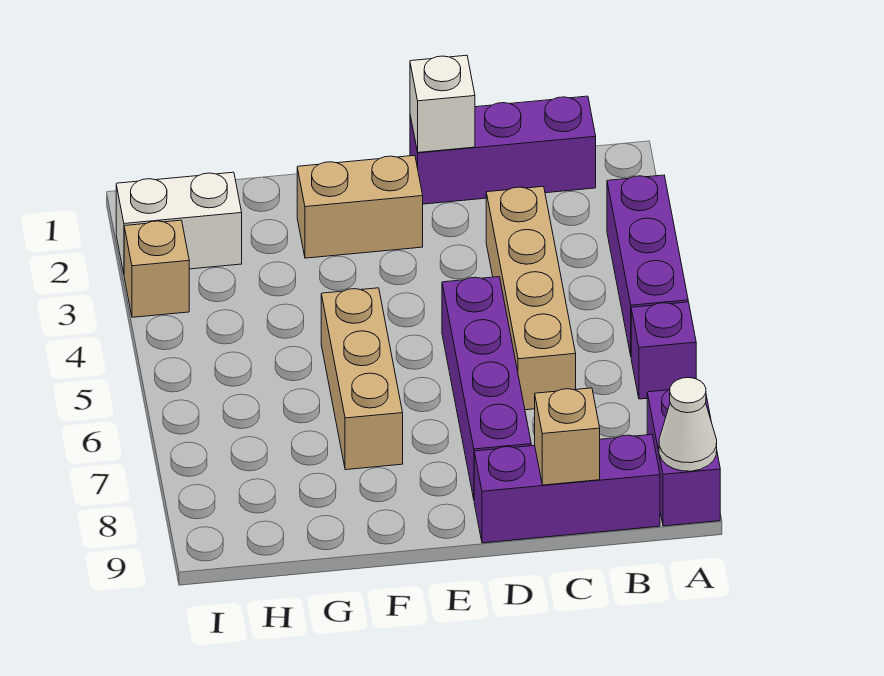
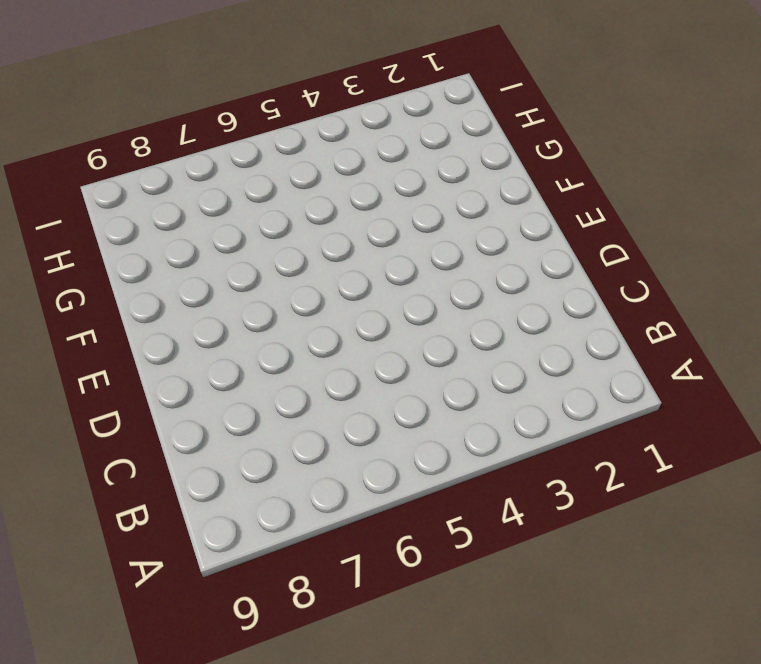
none -> purple brick A3:A5 level 1
none -> purple brick A6 level 1
none -> purple brick A8:A9 level 1

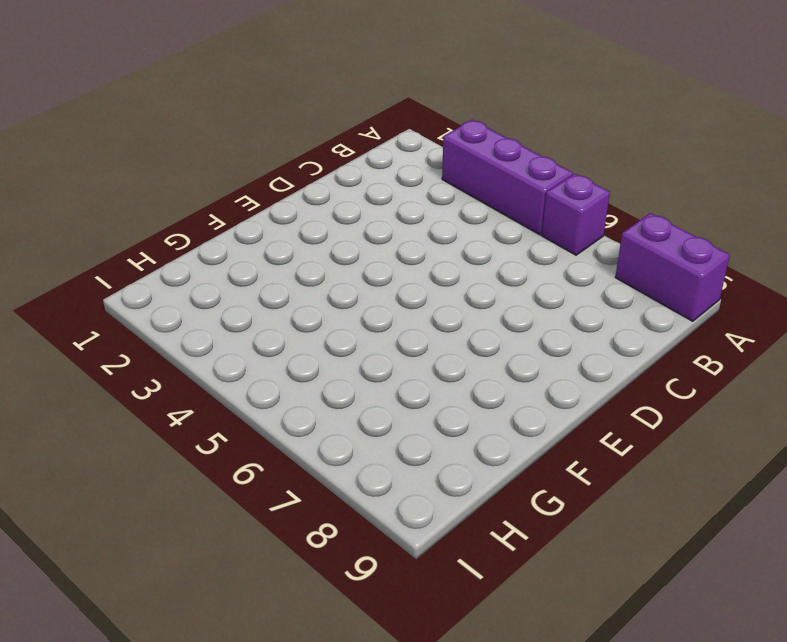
none -> purple brick B1:D1 level 1
none -> purple brick B9:D9 level 1
none -> tan brick C3:C6 level 1

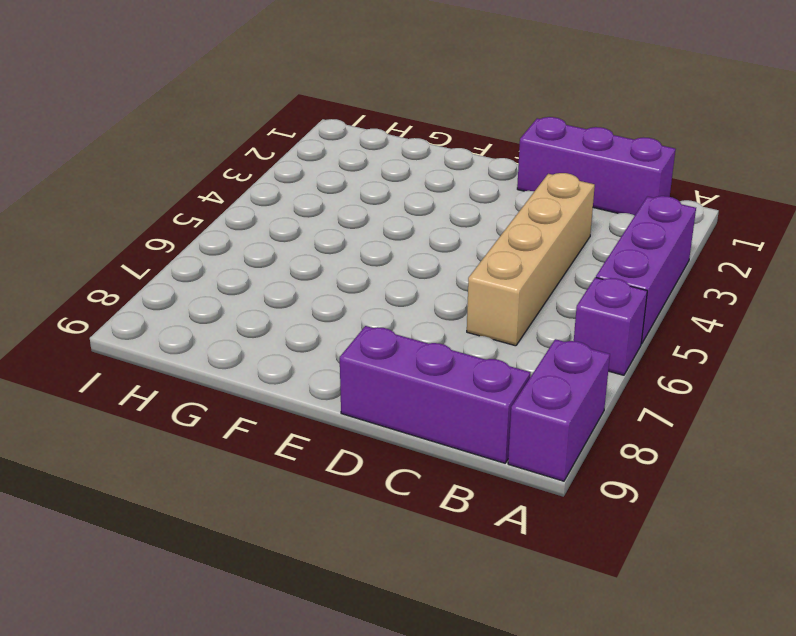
none -> purple brick D5:D8 level 1
none -> tan brick E2:F2 level 1
none -> tan brick F5:F7 level 1

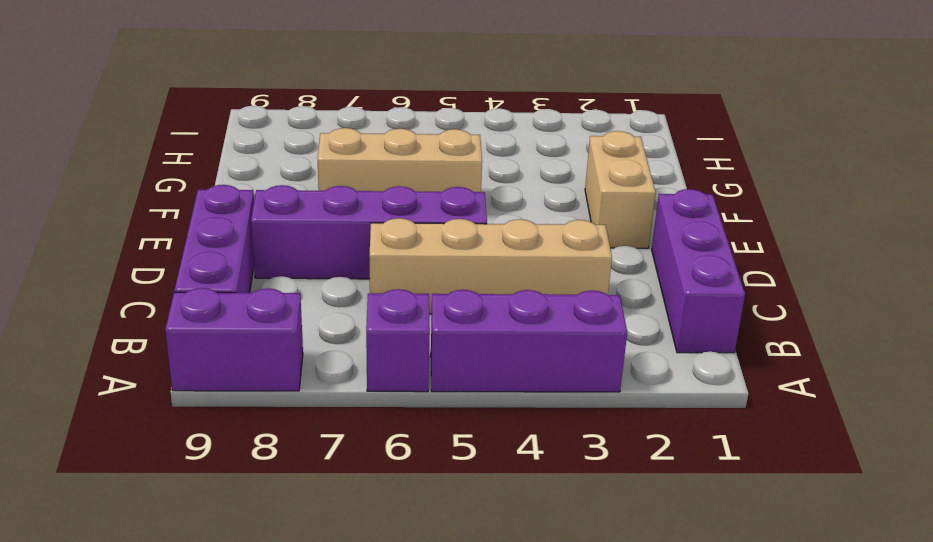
none -> white brick H2:I2 level 1
none -> tan brick I3 level 1
none -> white cone A9 level 2

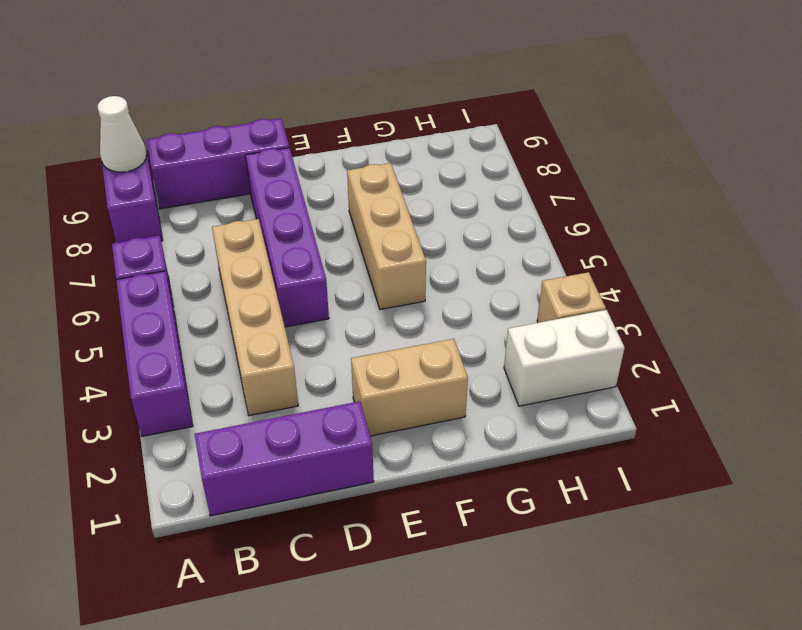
none -> tan brick C9 level 2
none -> white brick D1 level 2

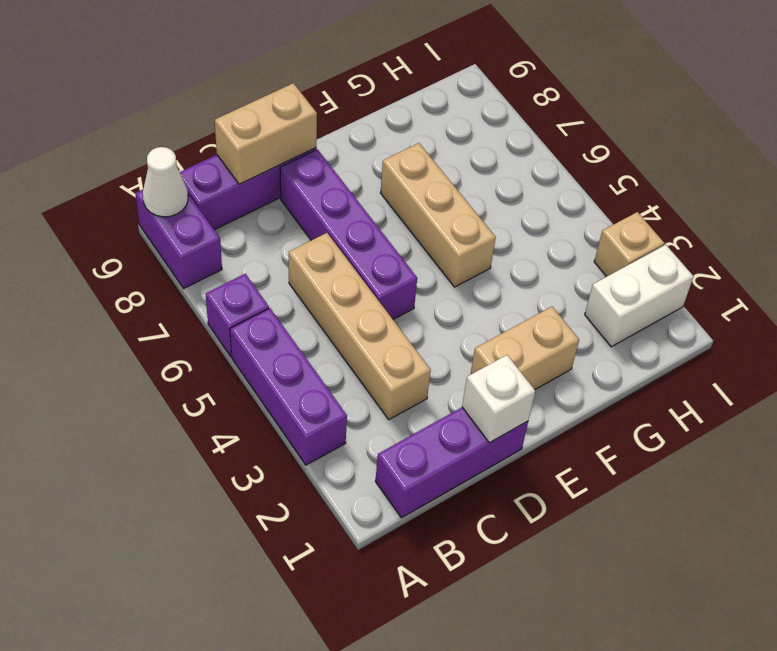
tan brick C9:D9 level 2 -> tan brick C9 level 2

